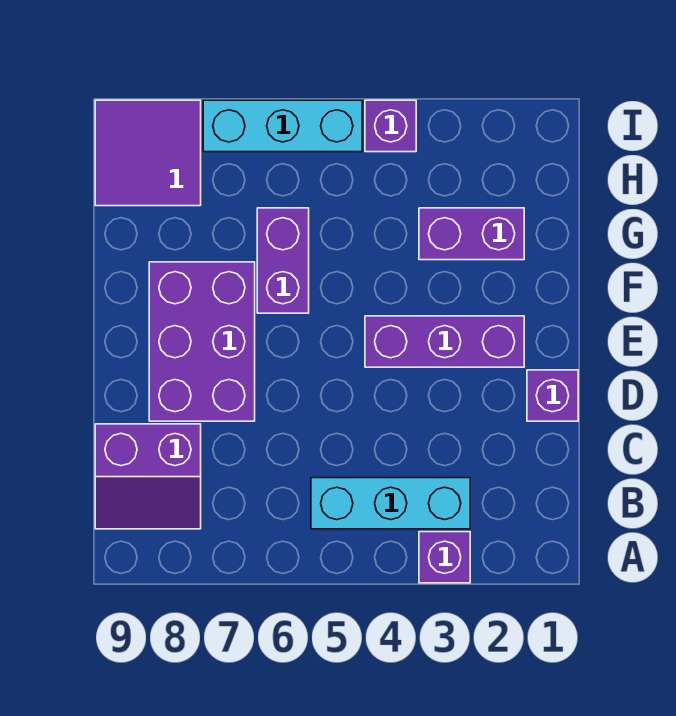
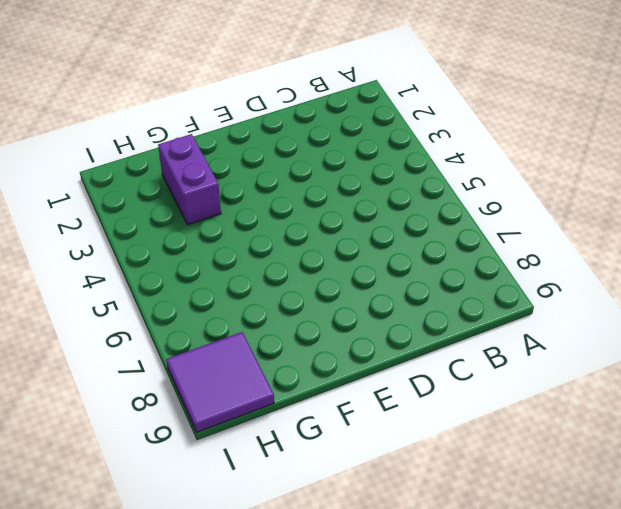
none -> purple brick A3 level 1
none -> cyan brick B3:B5 level 1

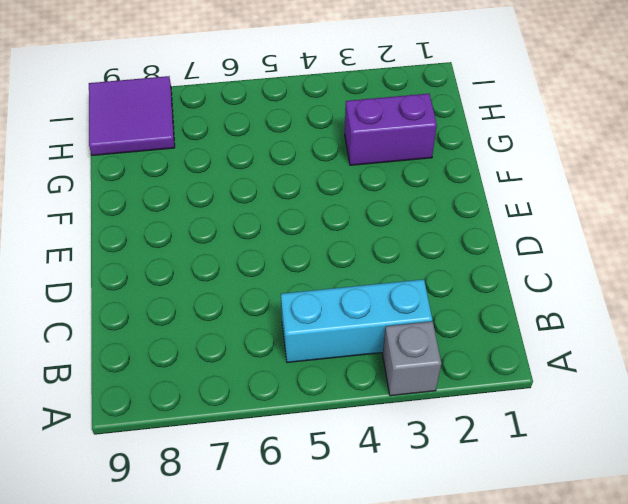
grey brick A3 level 1 -> purple brick A3 level 1
none -> purple slope B8:C9 level 1 top C
none -> purple brick D1 level 1

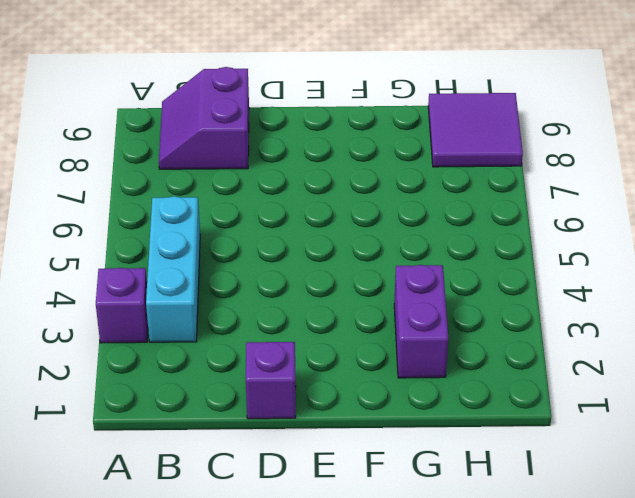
none -> purple brick D7:F8 level 1
none -> purple brick E2:E4 level 1

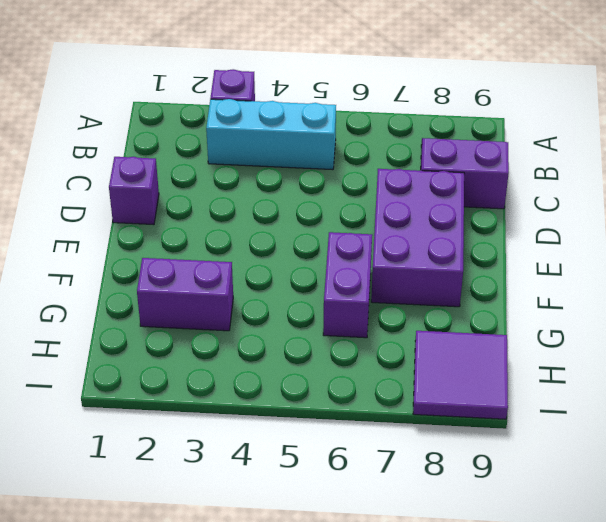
none -> purple brick E2:E4 level 1
none -> purple brick I4 level 1

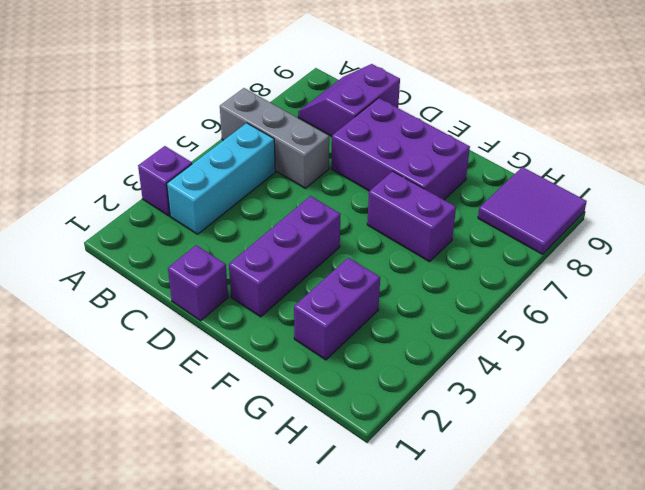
grey brick A6:C6 level 1 -> none
none -> purple brick I4 level 1
none -> cyan brick I5:I7 level 1

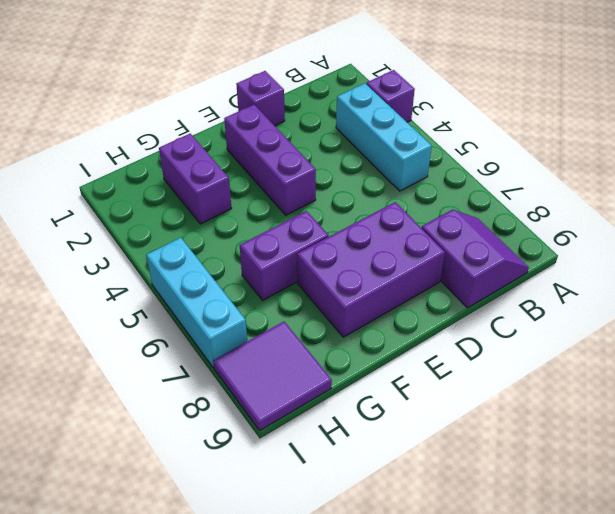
none -> purple brick I4 level 1

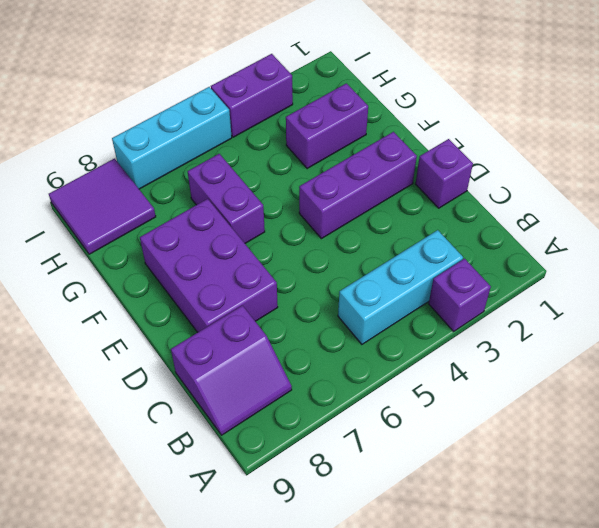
purple brick I3:I4 level 1 -> purple brick I4 level 1

